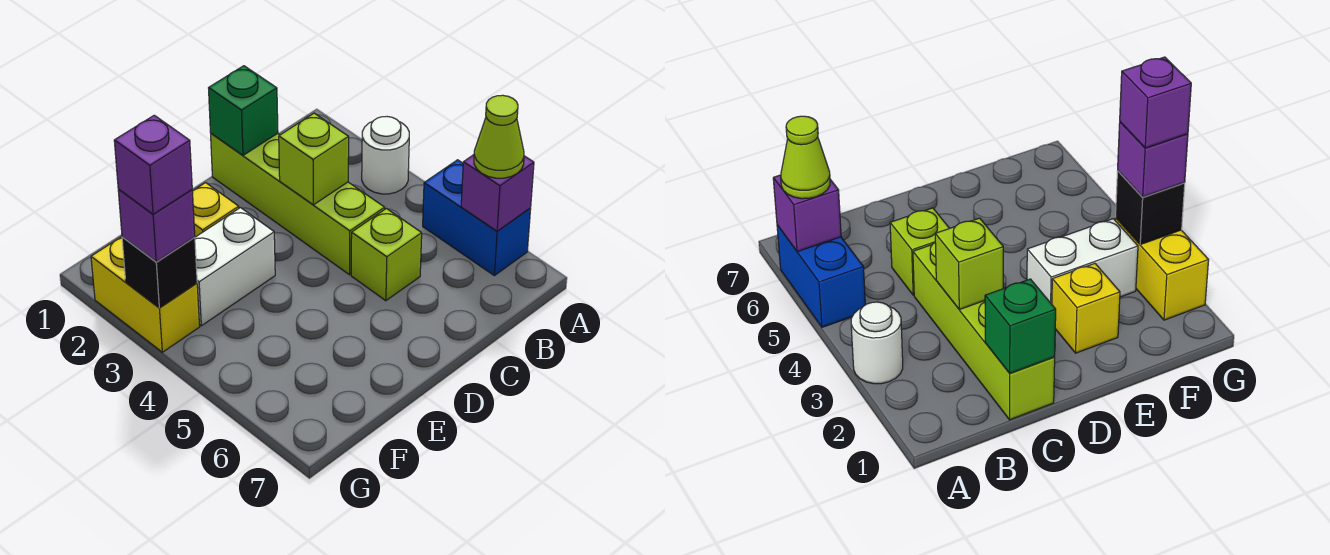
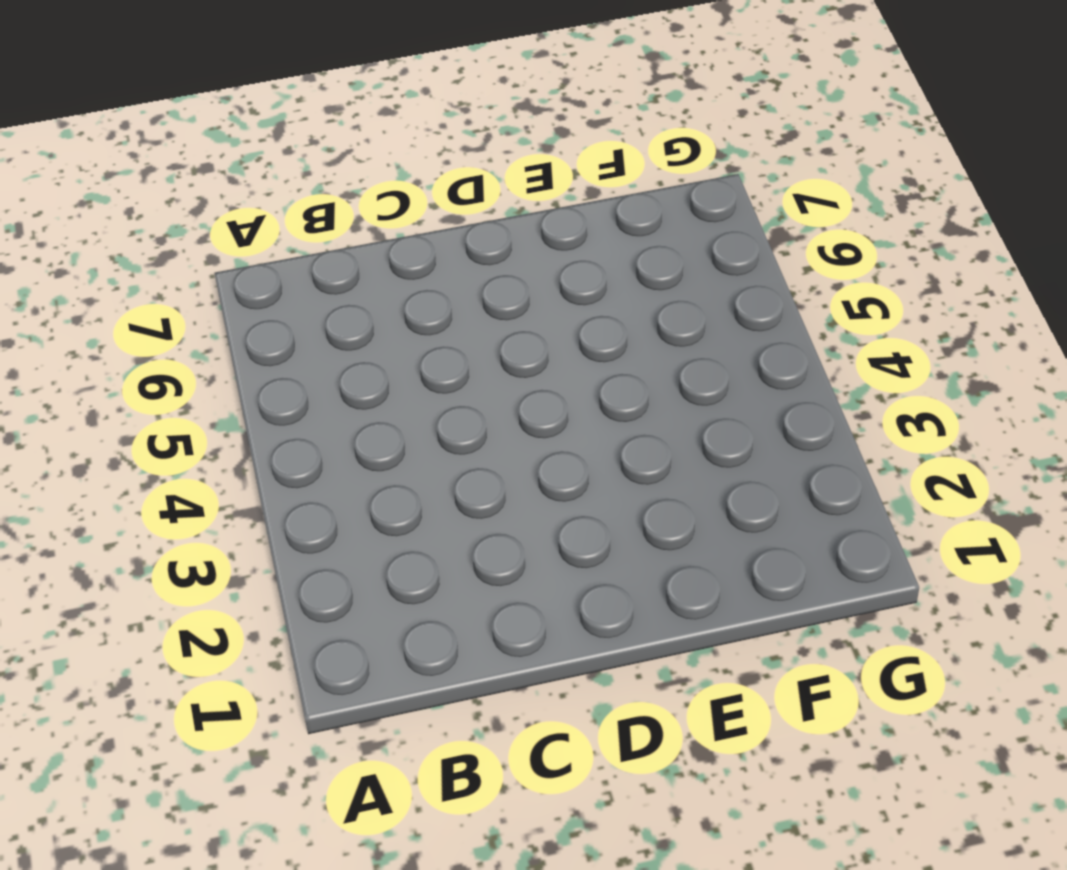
none -> white round brick A3 level 1
none -> blue brick A5:A6 level 1
none -> lime brick C1:C4 level 1

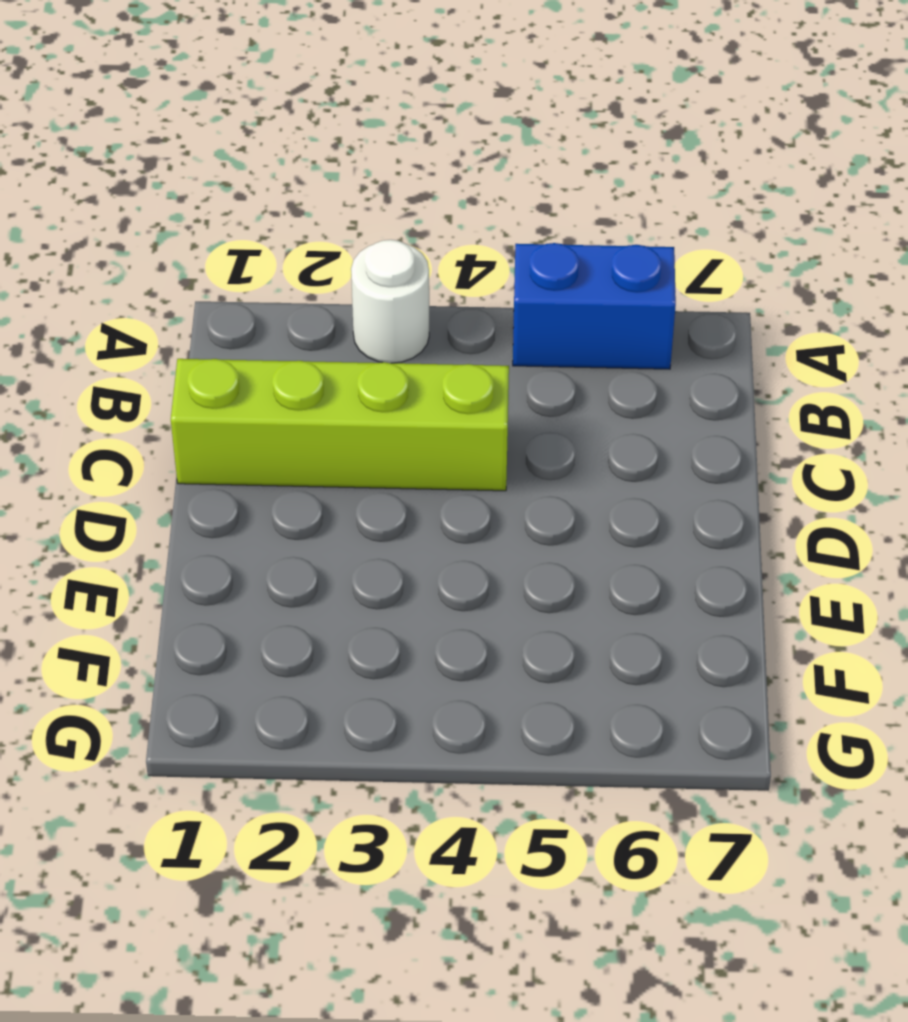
none -> lime brick C5 level 1
none -> yellow brick E2 level 1
none -> white brick E3:F3 level 1

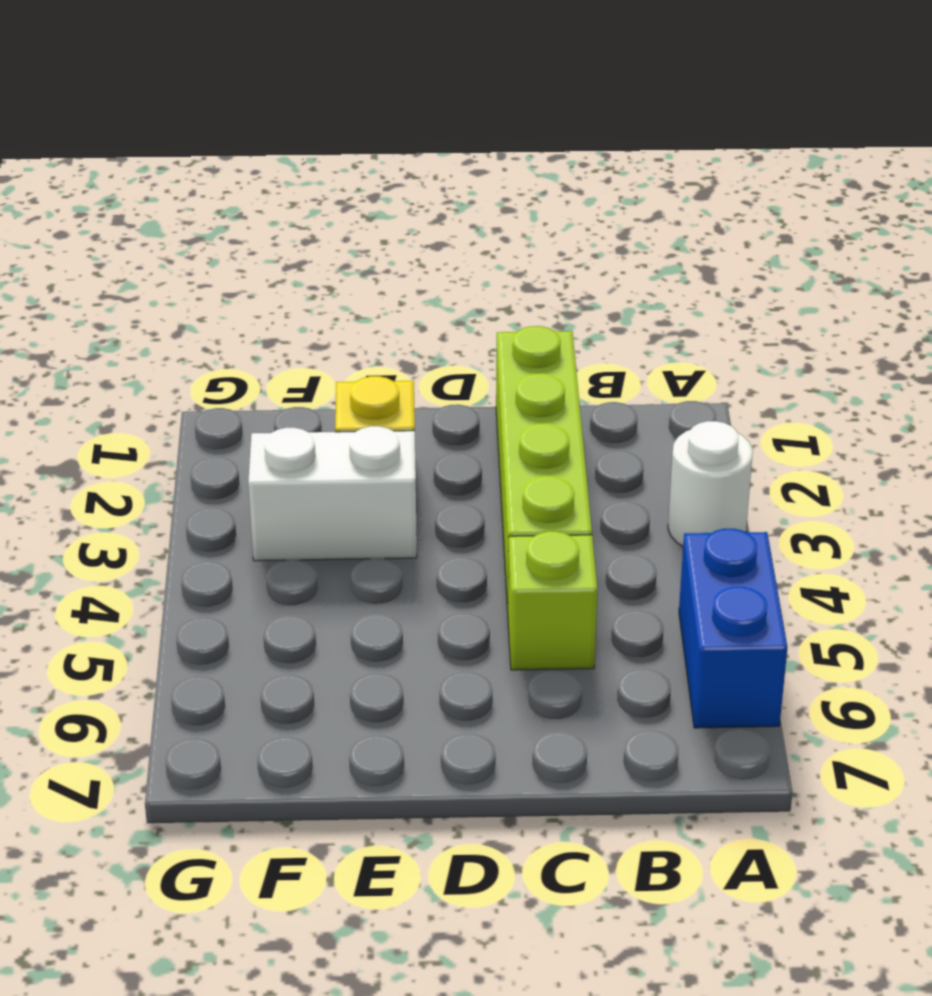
none -> yellow brick G2:G3 level 1
none -> purple brick A6 level 2
none -> green brick C1 level 2

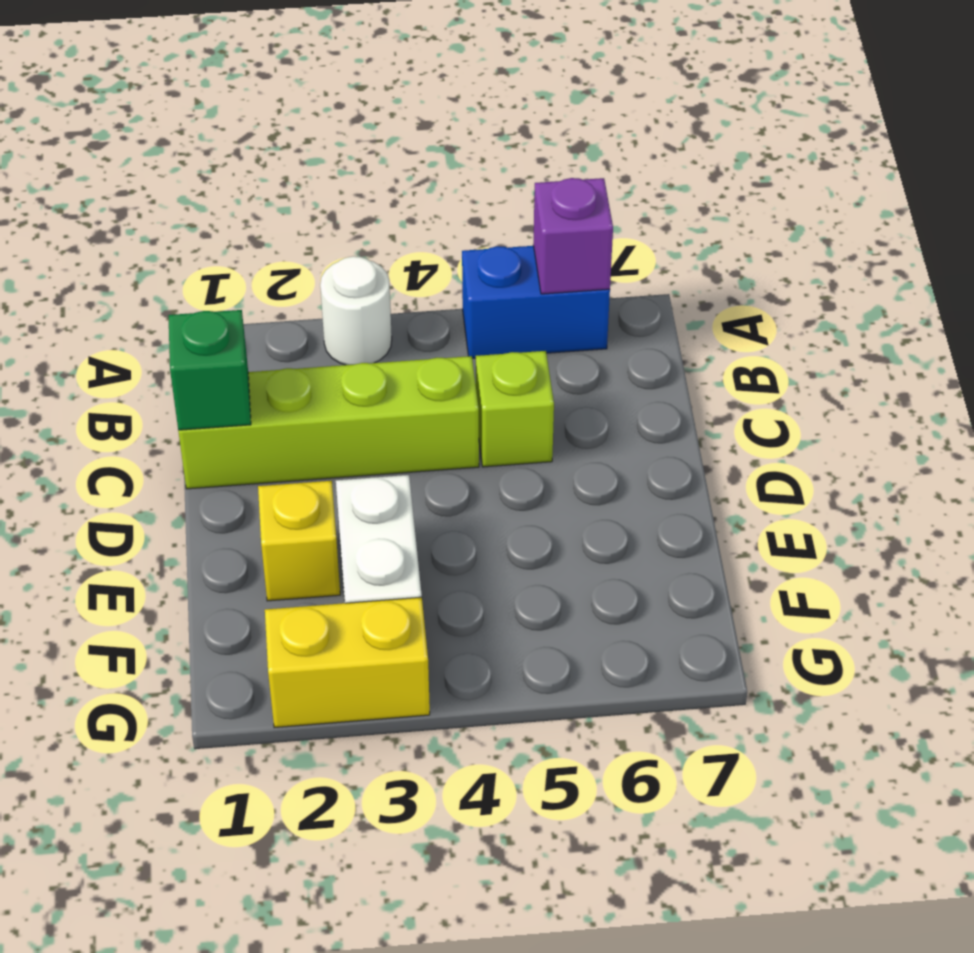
none -> lime brick C3 level 2
none -> black brick G3 level 2
none -> lime cone A6 level 3

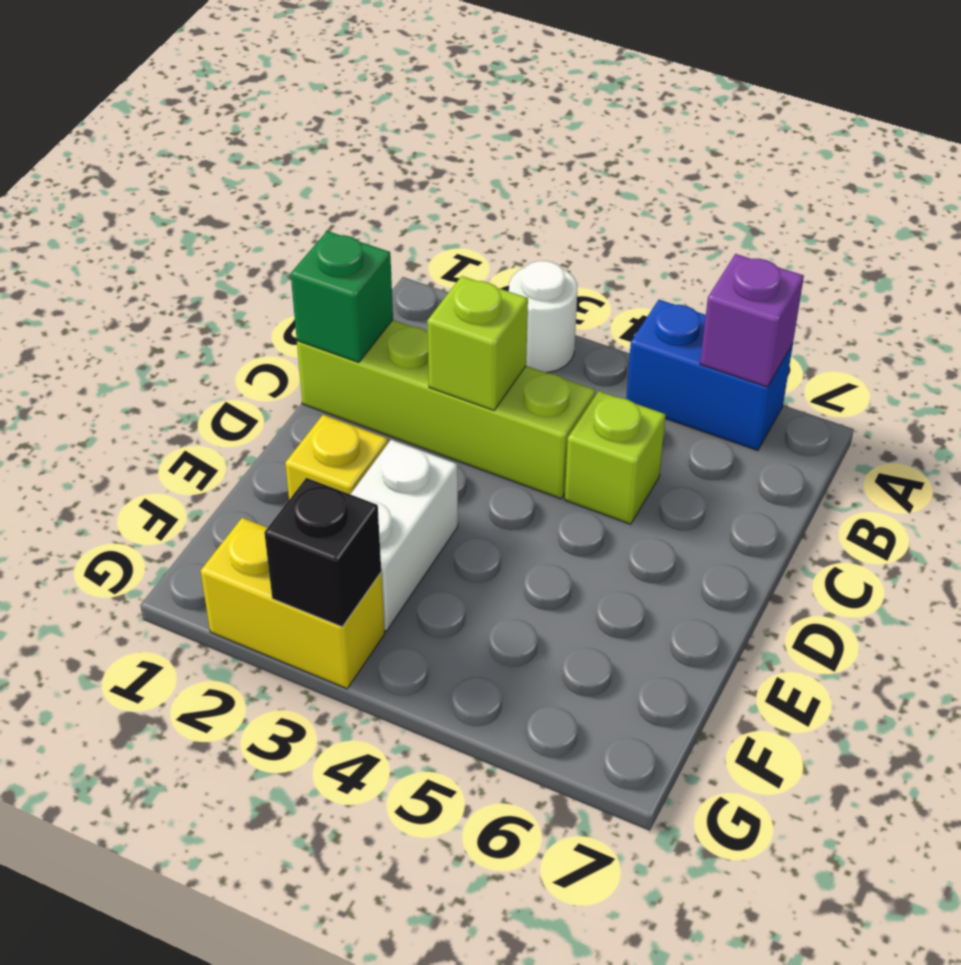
none -> lime cone A6 level 3
none -> purple brick G3 level 3
none -> purple brick G3 level 4

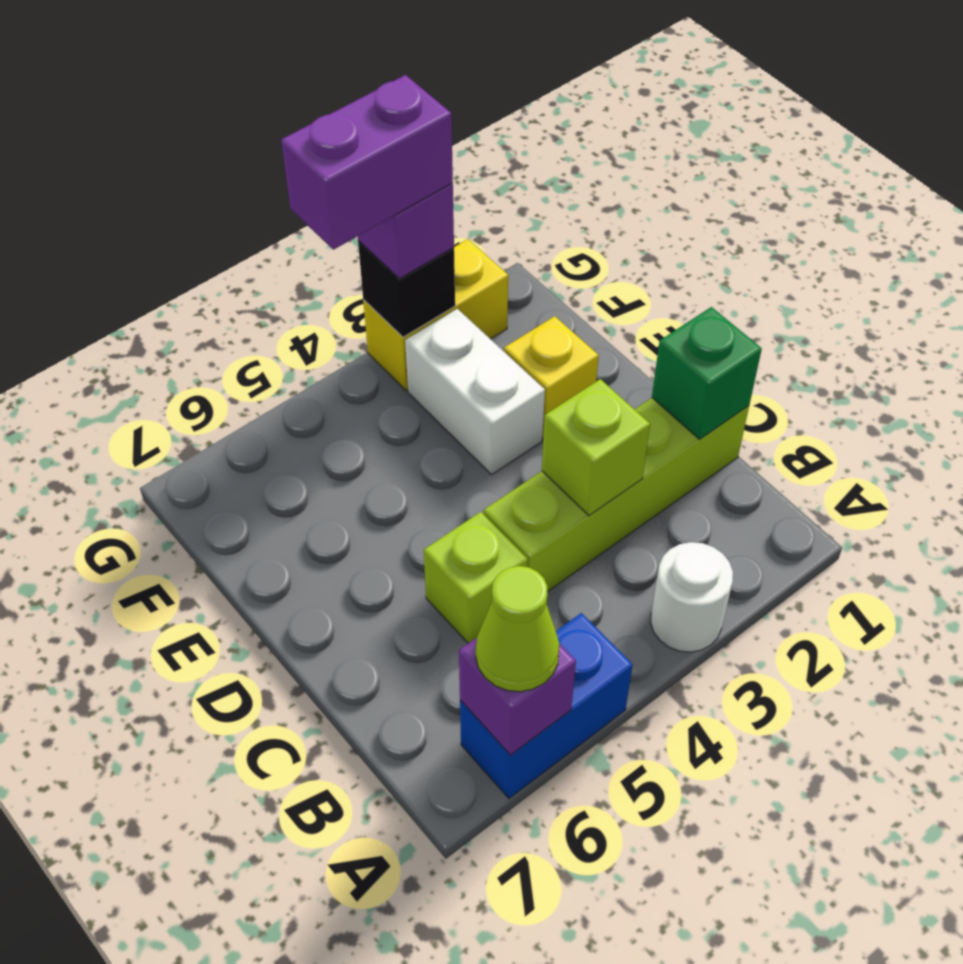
purple brick G3:G4 level 4 -> purple brick G3 level 4

